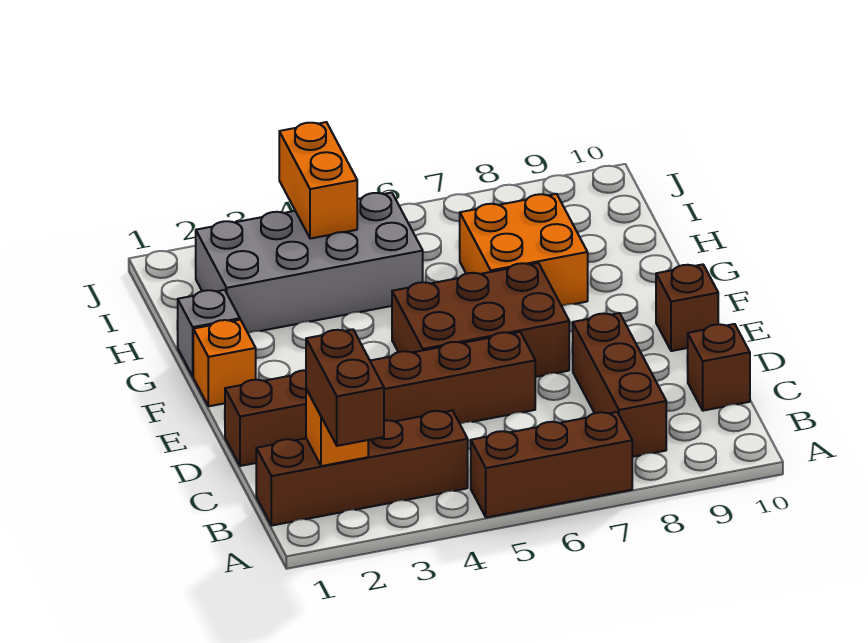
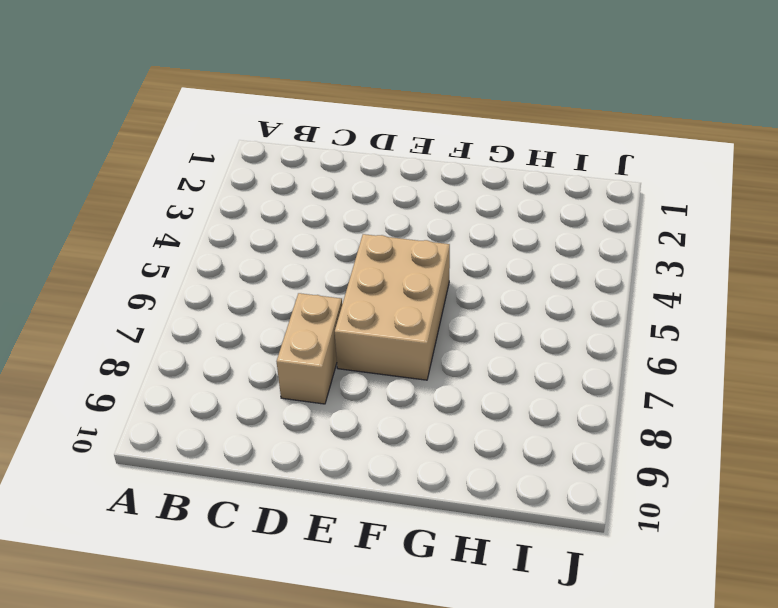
tan brick D7:D8 level 1 -> brown brick B8:D8 level 1
tan brick E5:F7 level 1 -> brown brick E5:F7 level 1
none -> brown brick A5:A7 level 1
none -> brown brick B1:B4 level 1
none -> brown brick C10 level 1

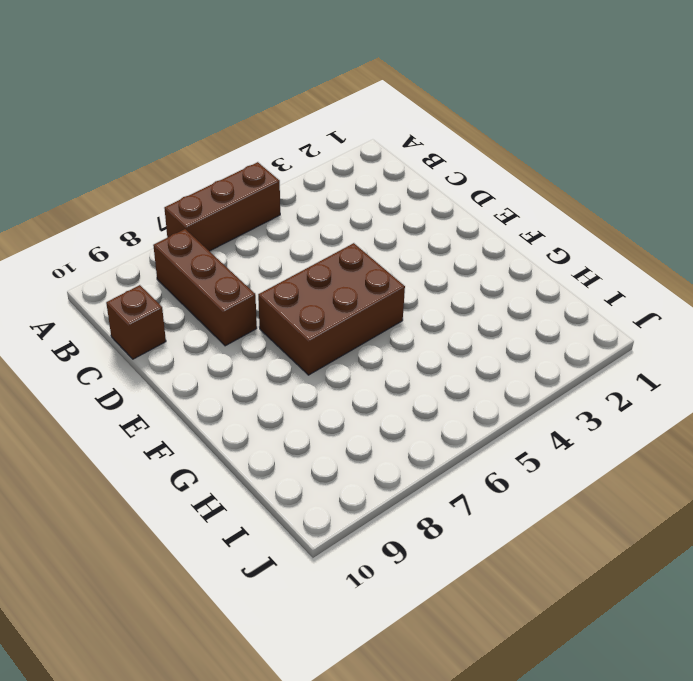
none -> brown brick B1:B4 level 1
none -> brown brick D1:D6 level 1
none -> brown brick E10 level 1

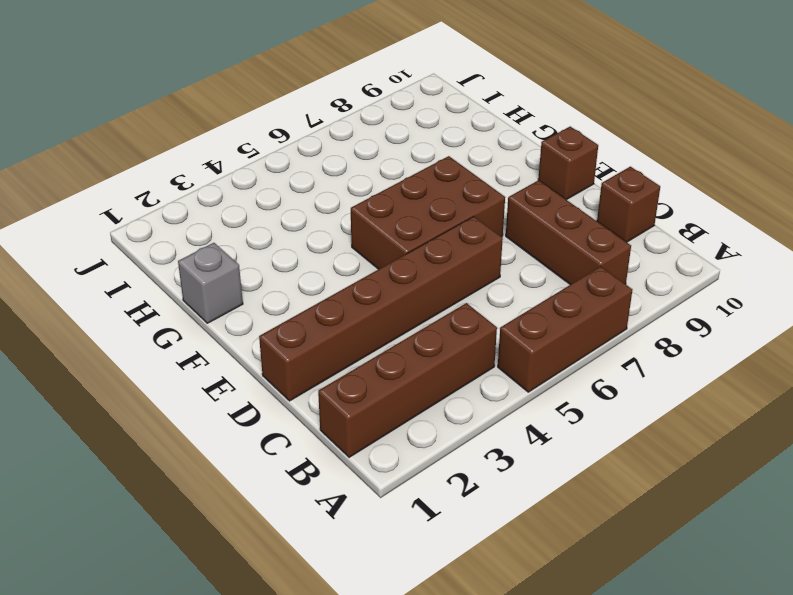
none -> orange brick F1 level 1
none -> orange brick G7:H8 level 1
none -> grey brick H2:I5 level 1

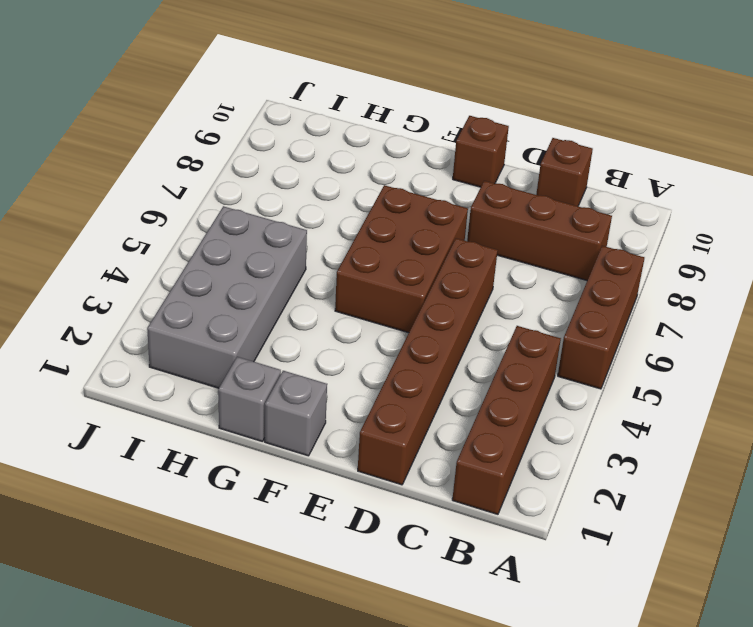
grey brick F1 level 1 -> orange brick F1 level 1
none -> orange brick G7:H8 level 1
none -> orange brick B2 level 2
none -> orange brick I4:J4 level 2

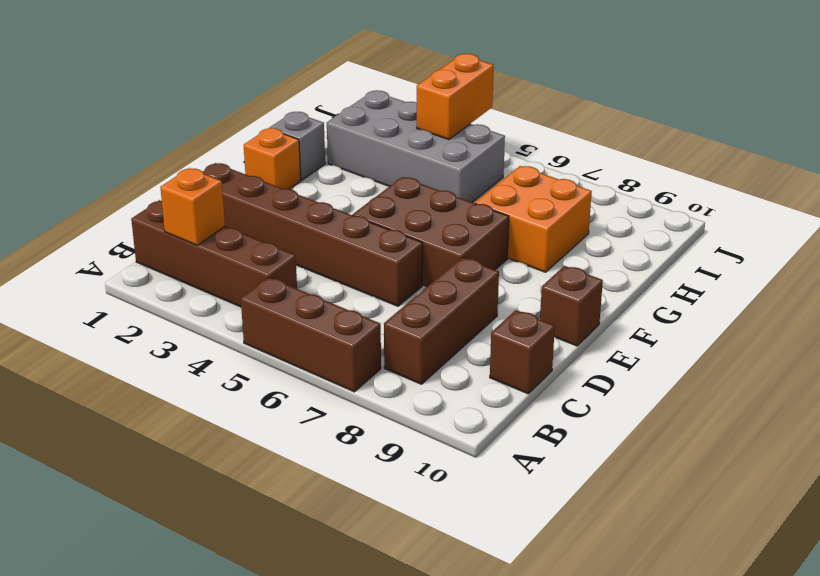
none -> brown brick A2:B2 level 3

